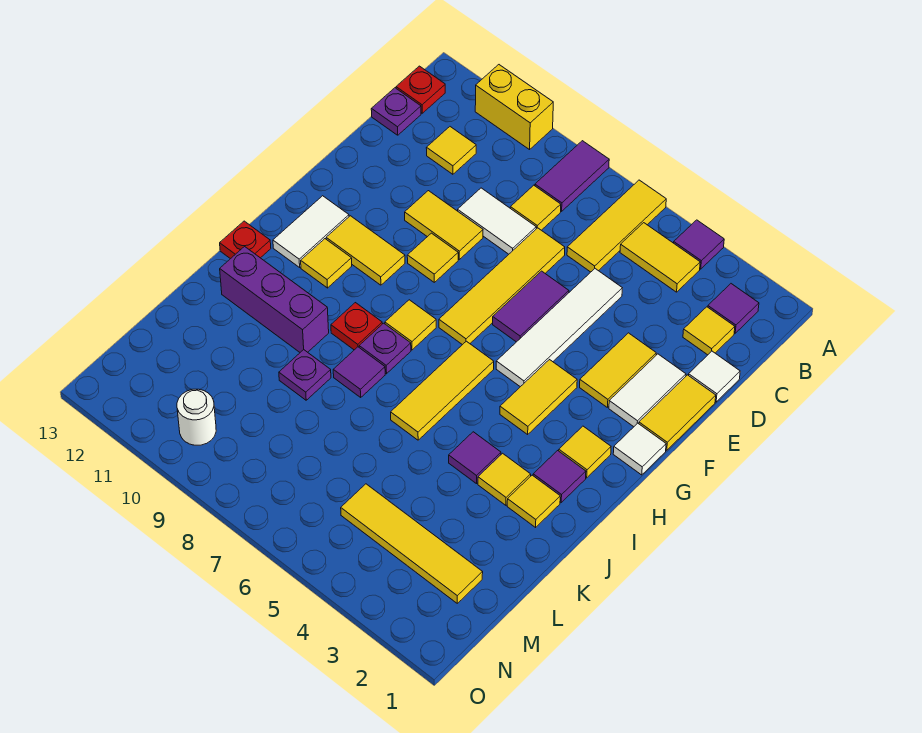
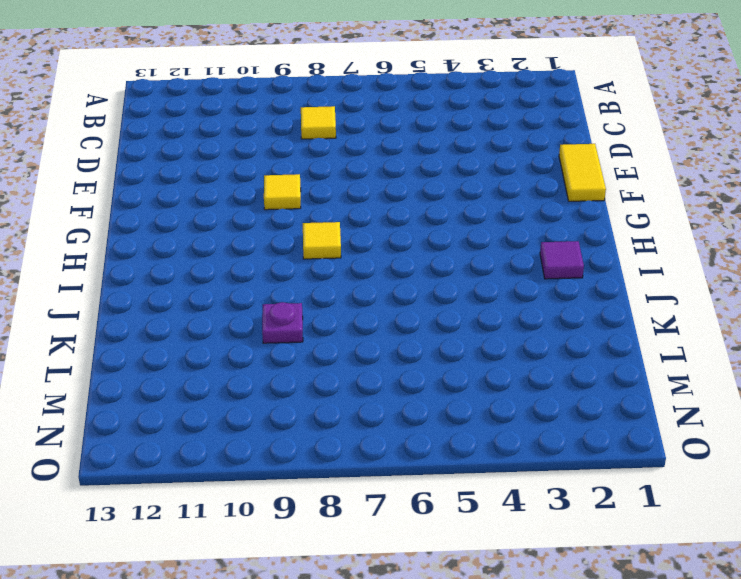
none -> purple tile A4 level 1
none -> yellow tile A6:C6 level 1
none -> purple tile A8:B8 level 1
none -> yellow brick A10:A11 level 1

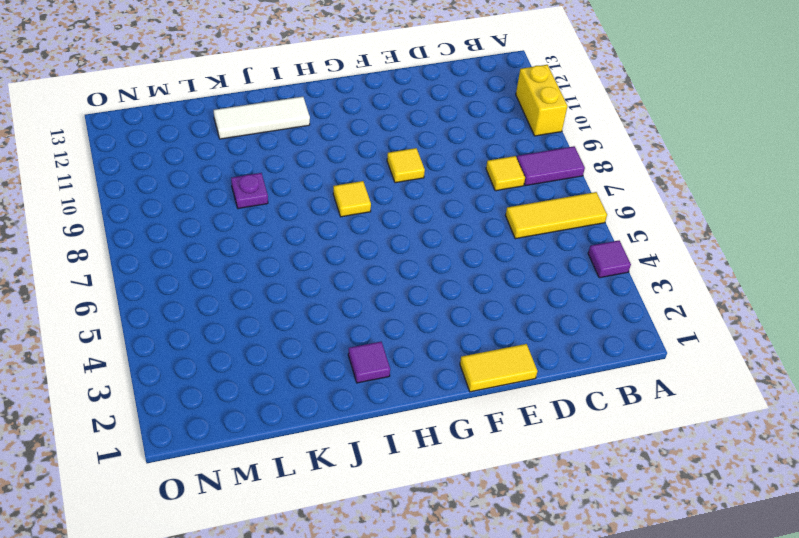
white tile I12:K12 level 1 -> purple brick J10:J12 level 1
none -> purple tile B2 level 1
none -> yellow tile B4:B5 level 1
none -> red plate B13 level 1
none -> yellow tile C2 level 1

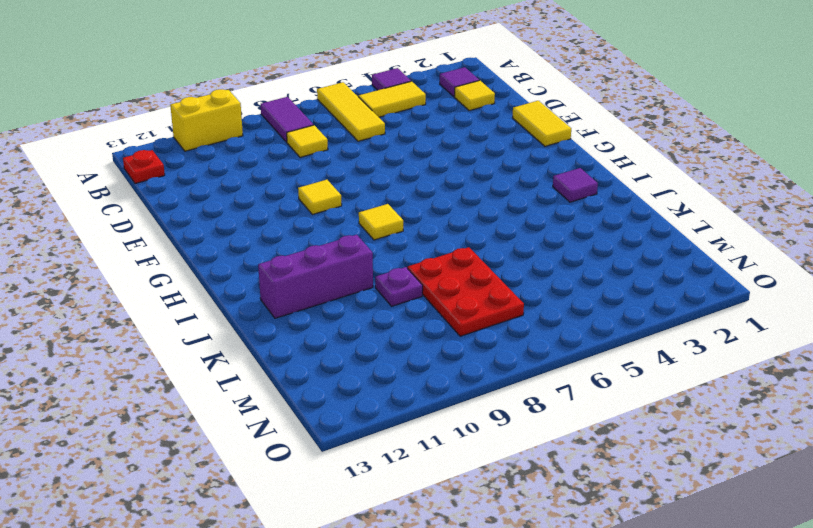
red plate K7:M8 level 1 -> none
none -> yellow tile C11 level 1
none -> purple plate C13 level 1
none -> white tile D1 level 1
none -> white tile D5:G5 level 1

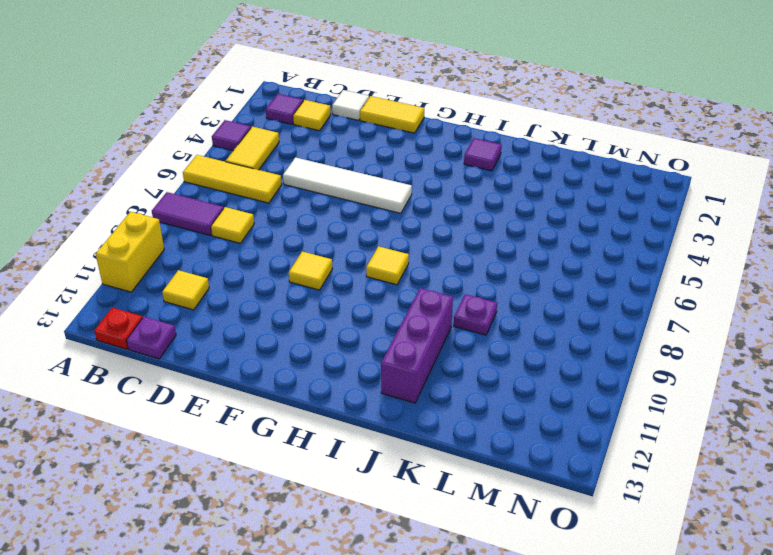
none -> yellow tile D7:G7 level 1
none -> white tile D8:D9 level 1
none -> white tile E2:F2 level 1
none -> yellow tile E3:F3 level 1

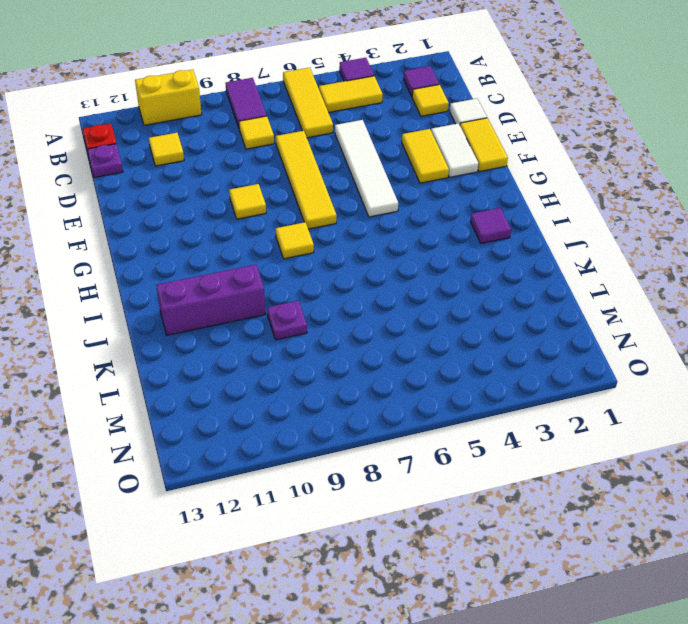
none -> white tile D8:D9 level 1
none -> purple tile E6:F6 level 1
none -> yellow tile E9:E10 level 1
none -> white tile G1 level 1

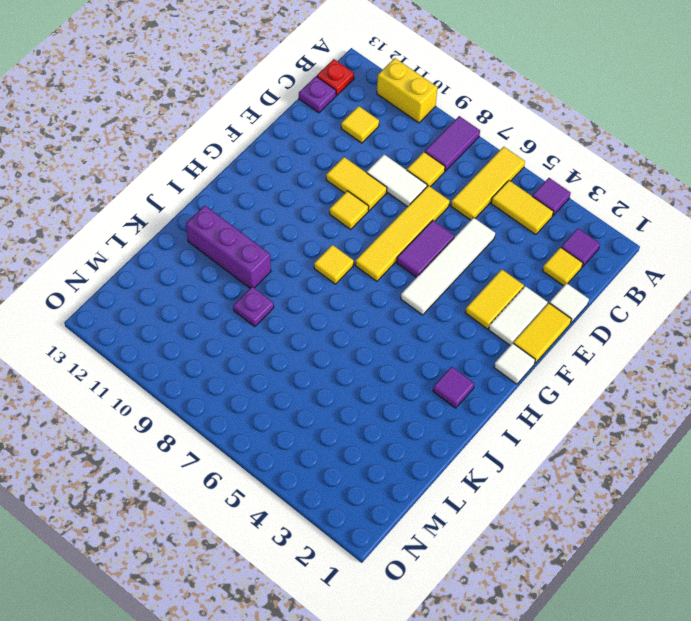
none -> yellow tile G4:H4 level 1
none -> yellow tile G10:G11 level 1
none -> white tile G12:H12 level 1
none -> yellow tile H2 level 1

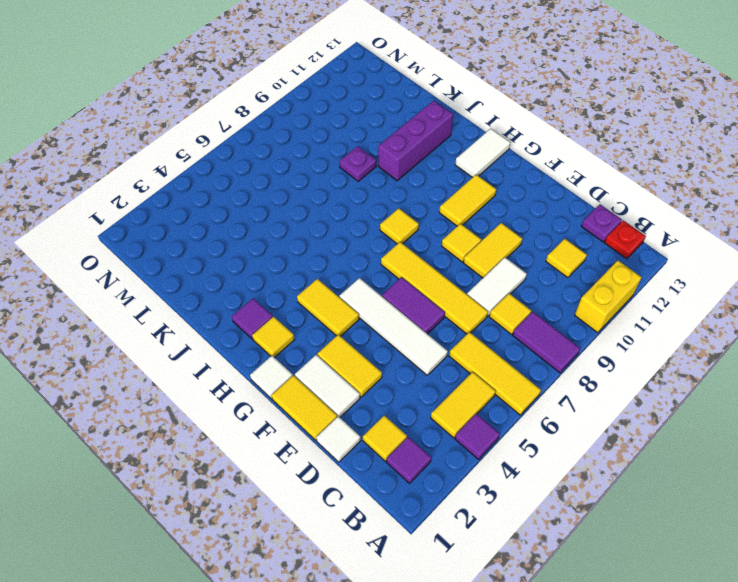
white tile H12:H13 level 1 -> white tile G12:H12 level 1
none -> yellow tile H6:J6 level 1
none -> yellow tile H11 level 1
none -> purple plate I8 level 1
none -> red plate I9 level 1

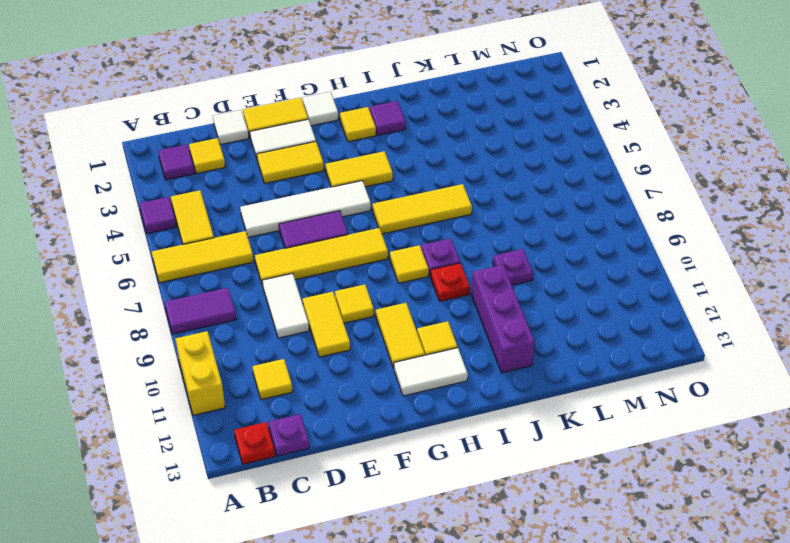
none -> yellow tile C8 level 1
none -> red plate I13 level 1
none -> yellow tile J2 level 1
none -> yellow tile J3 level 1

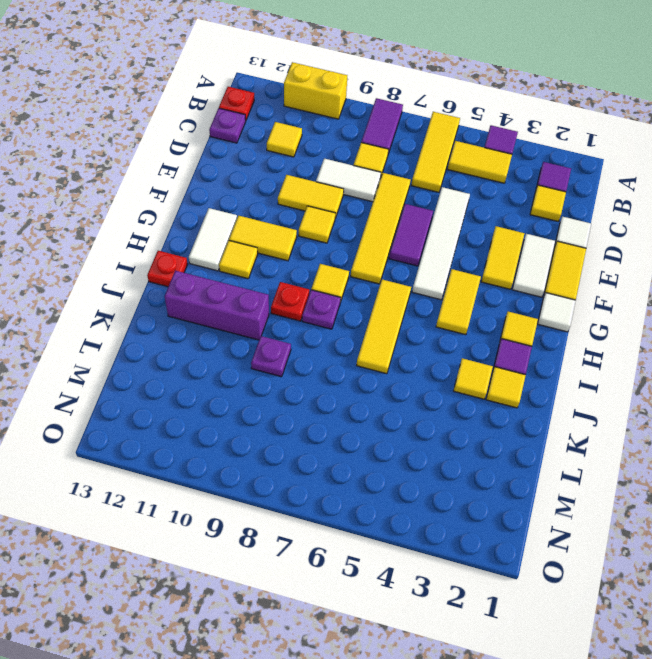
none -> purple tile J4 level 1
none -> purple tile J8 level 1
none -> yellow tile M2:M5 level 1
none -> white round brick N10 level 1

